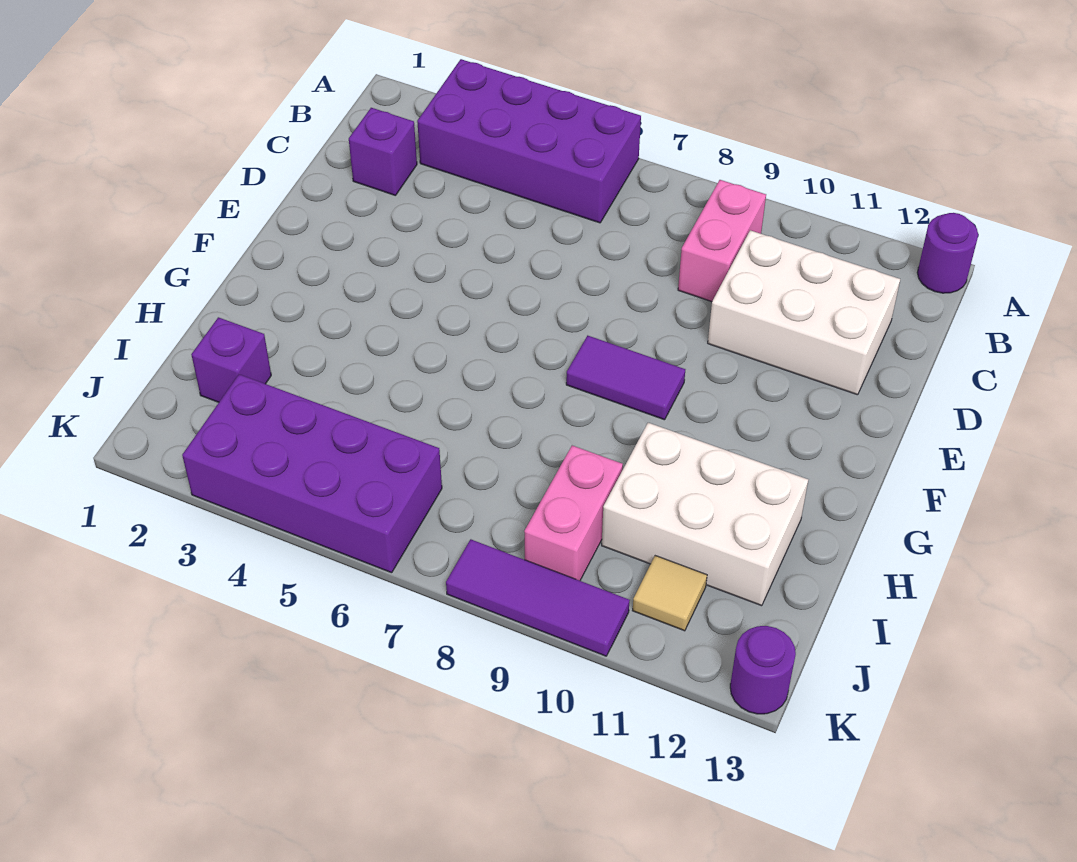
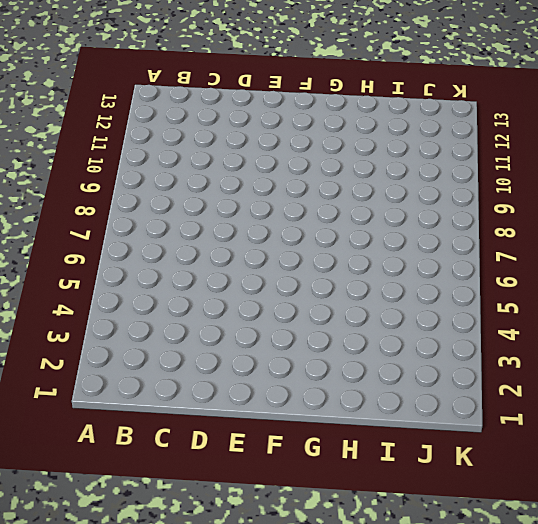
none -> purple brick A3:B6 level 1
none -> purple round brick A13 level 1
none -> pink brick B9:C9 level 1

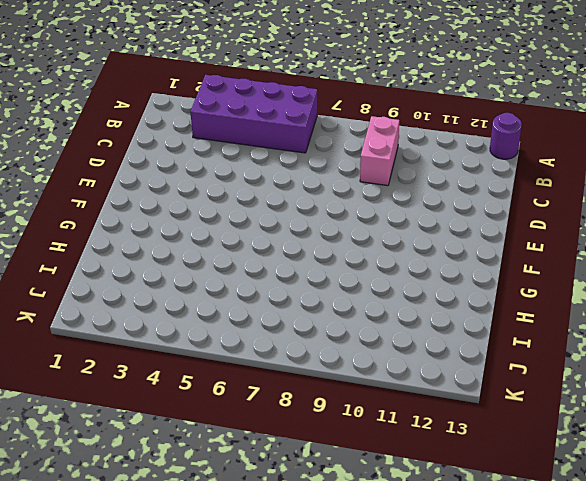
none -> purple brick C2 level 1
none -> white brick C10:D12 level 1
none -> purple tile F8:F9 level 1

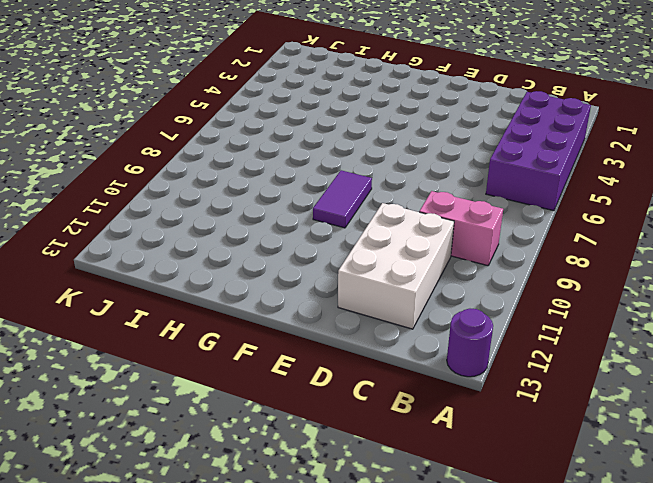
none -> purple brick C2 level 1
none -> white brick H10:I12 level 1
none -> purple brick I2 level 1

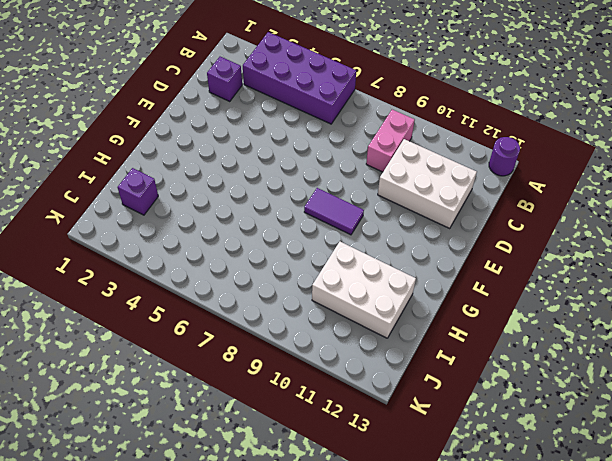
none -> pink brick I9:J9 level 1
none -> purple brick J3:K6 level 1
none -> tan tile J11 level 1

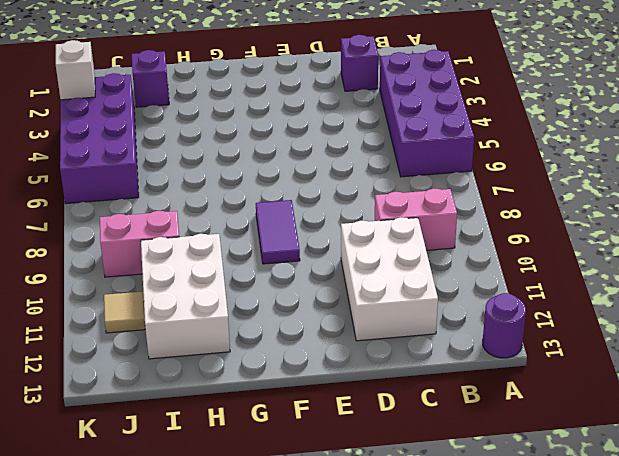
white brick K3 level 2 -> none
none -> purple tile K8:K10 level 1
none -> purple round brick K13 level 1

